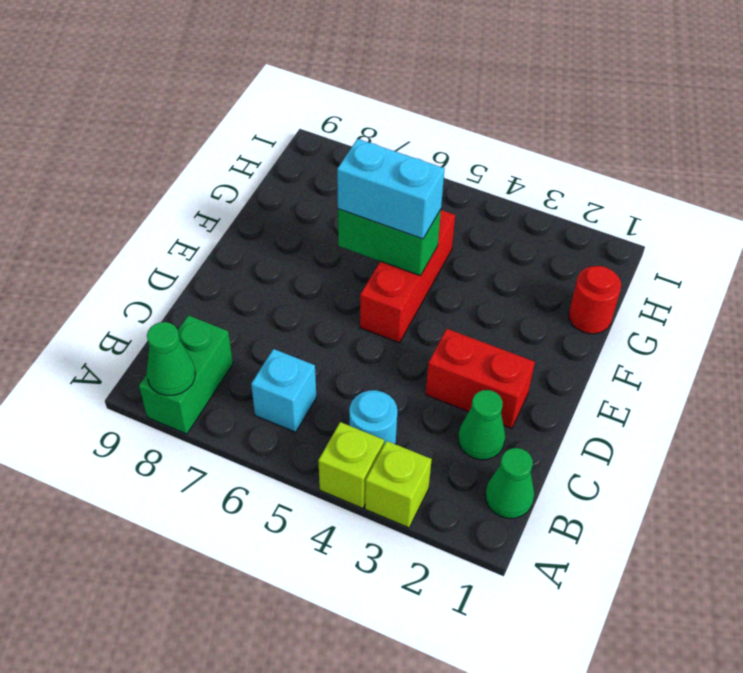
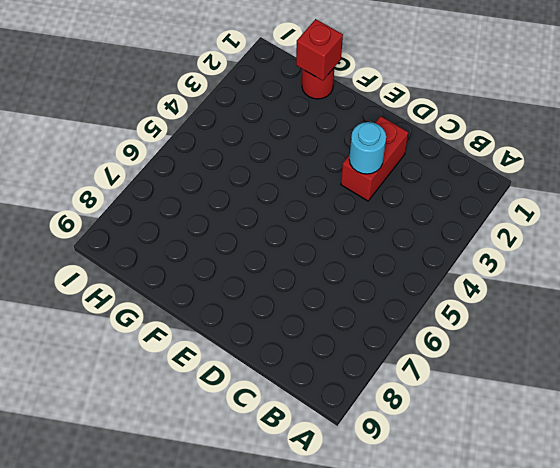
cyan round brick D3 level 2 -> cyan round brick B4 level 1
red brick G1 level 2 -> none
none -> lime brick A3 level 1
none -> lime brick A4 level 1
none -> green brick A8:B8 level 1

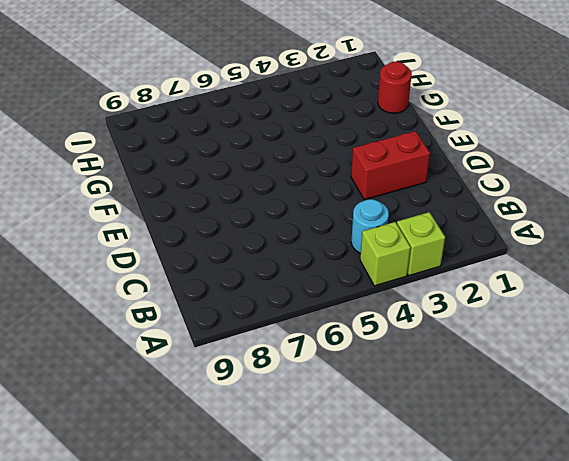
none -> green brick A8:B8 level 1
none -> green cone B1 level 1
none -> cyan brick B6 level 1

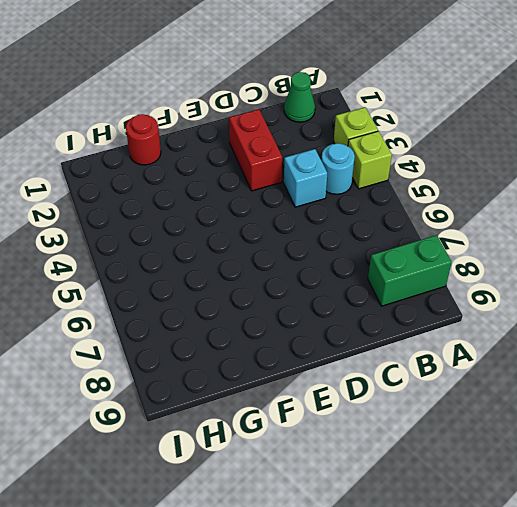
cyan brick C4 level 1 -> cyan brick B6 level 1
none -> green cone C2 level 1
none -> red brick E5:G5 level 1
none -> green cone A8 level 2

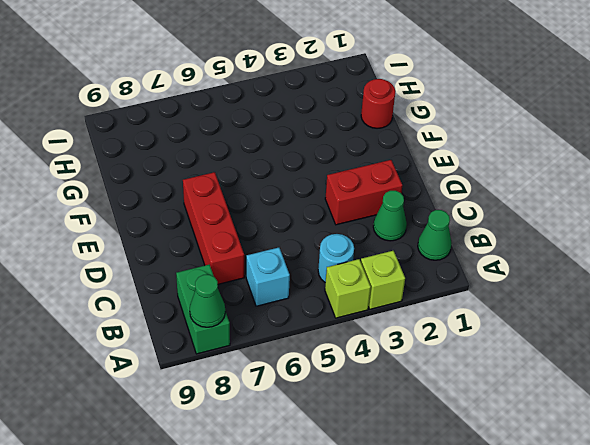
red brick C7:E7 level 1 -> red brick E5:G5 level 1
none -> green brick F5:F6 level 2
none -> cyan brick F5:F6 level 3

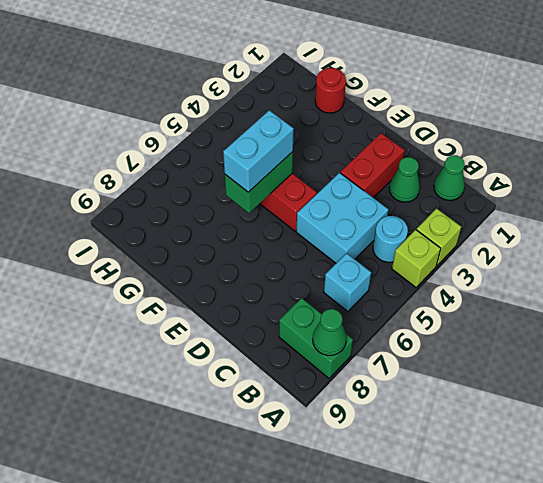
cyan brick C4:D5 level 1 -> none

